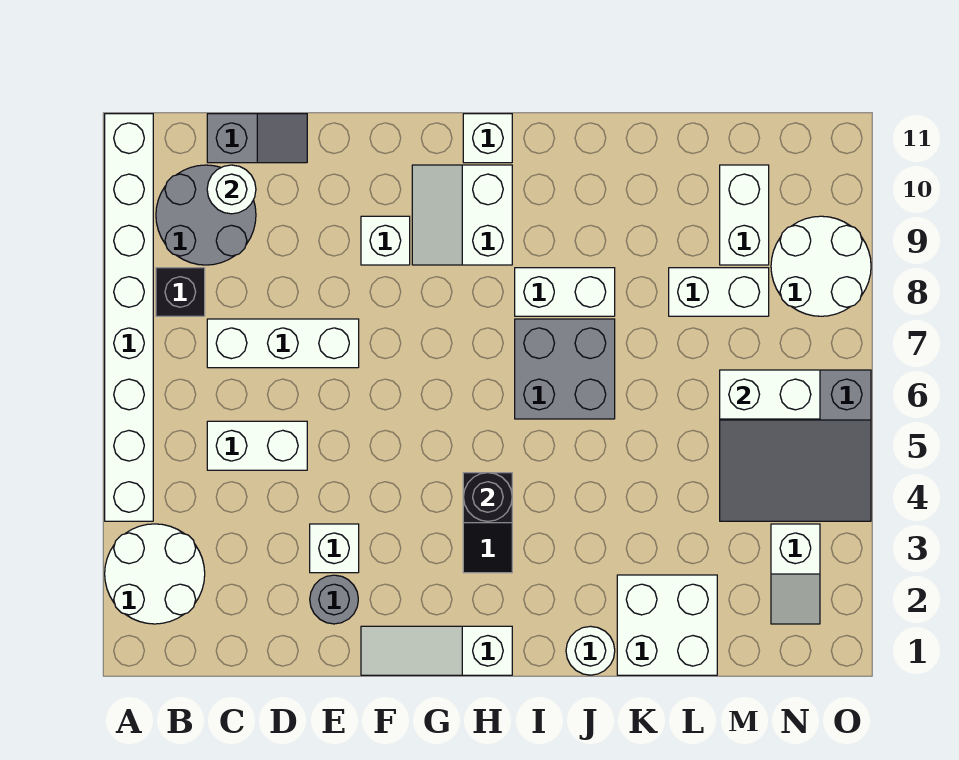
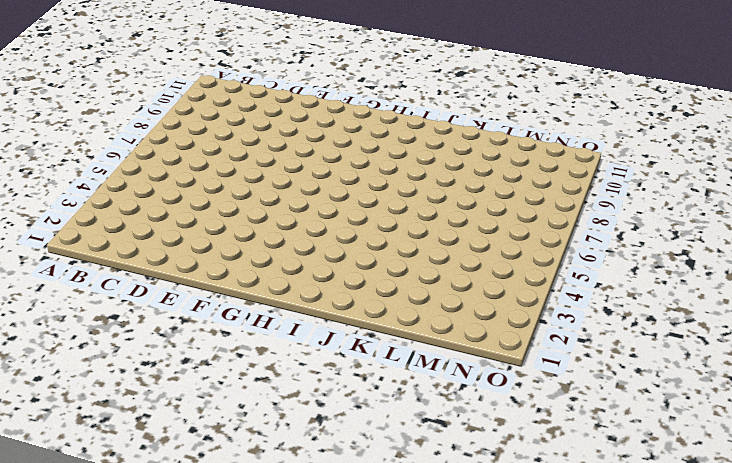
none -> white round brick A2:B3 level 1
none -> white brick A4:A11 level 1
none -> black brick B8 level 1

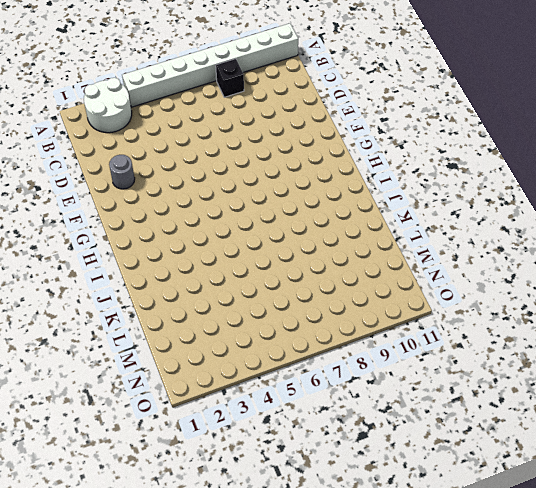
none -> grey round brick B9:C10 level 1
none -> white brick C5:D5 level 1
none -> white brick C7:E7 level 1

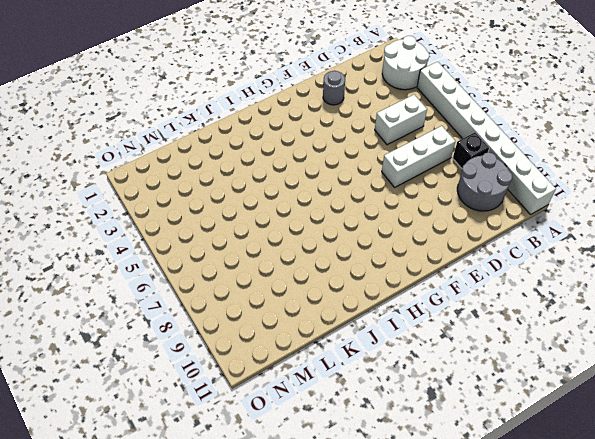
none -> grey slope C11:D11 level 1 top C
none -> white brick E3 level 1
none -> white slope F1:H1 level 1 top H

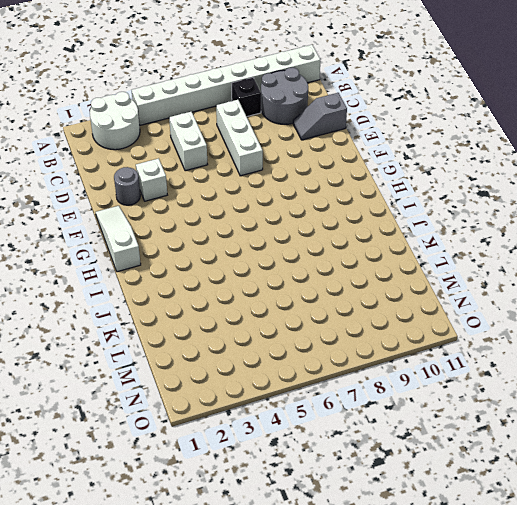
grey slope D10:D11 level 1 top 11 -> grey slope C11:D11 level 1 top C
none -> white brick F9 level 1
none -> white slope G9:H10 level 1 top H
none -> black slope H3:H4 level 1 top 4

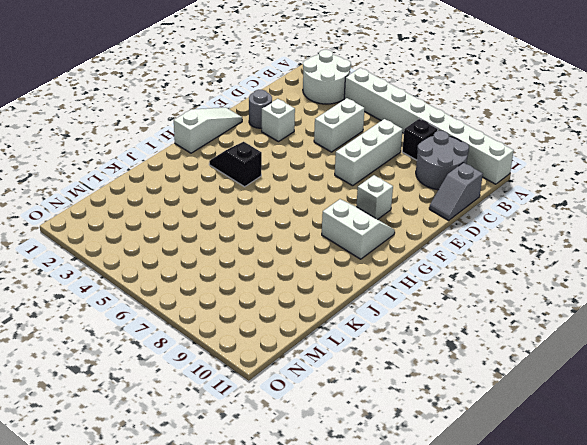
none -> white brick H11 level 1
none -> grey brick I6:J7 level 1
none -> white brick I8:J8 level 1

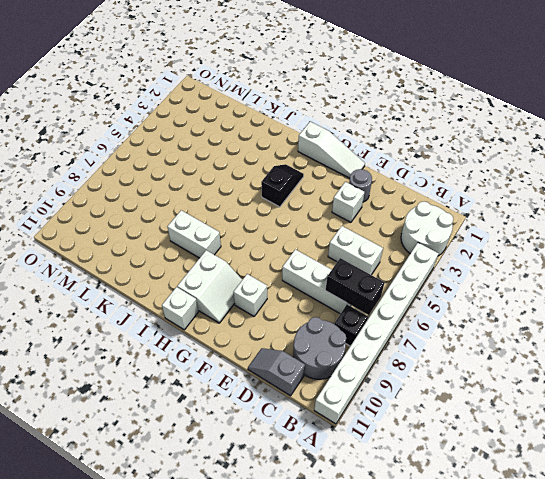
black brick B7:C7 level 2 -> none
none -> grey brick I6:J7 level 1
none -> white round brick J1 level 1
none -> white brick K1:L2 level 1

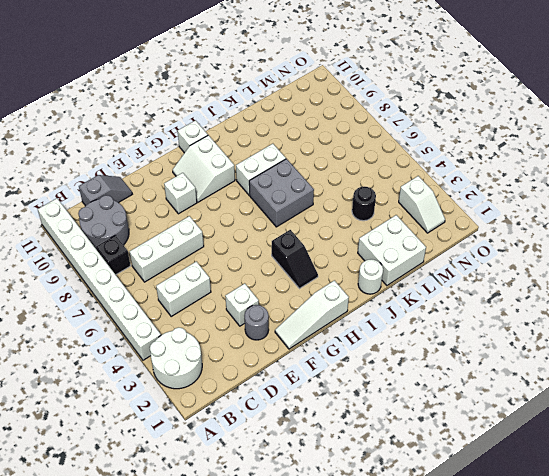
black round brick L4 level 1 -> black round brick H4 level 2
none -> white brick L8:M8 level 1
none -> grey slope M4:O6 level 1 top 6
none -> white brick M9:M10 level 1

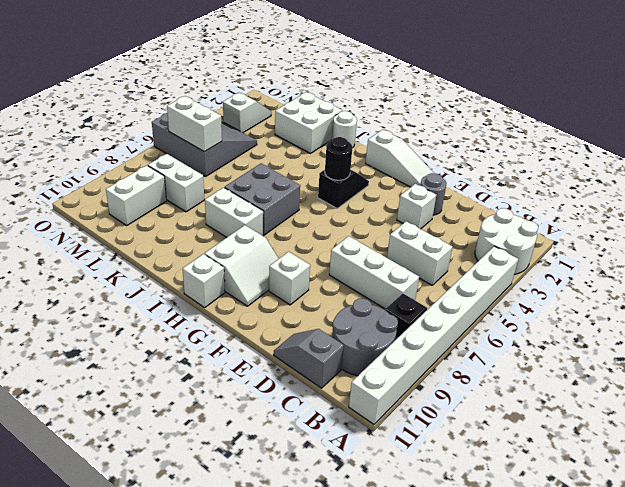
none -> white round brick N8:O9 level 1
none -> white round brick C10 level 2

